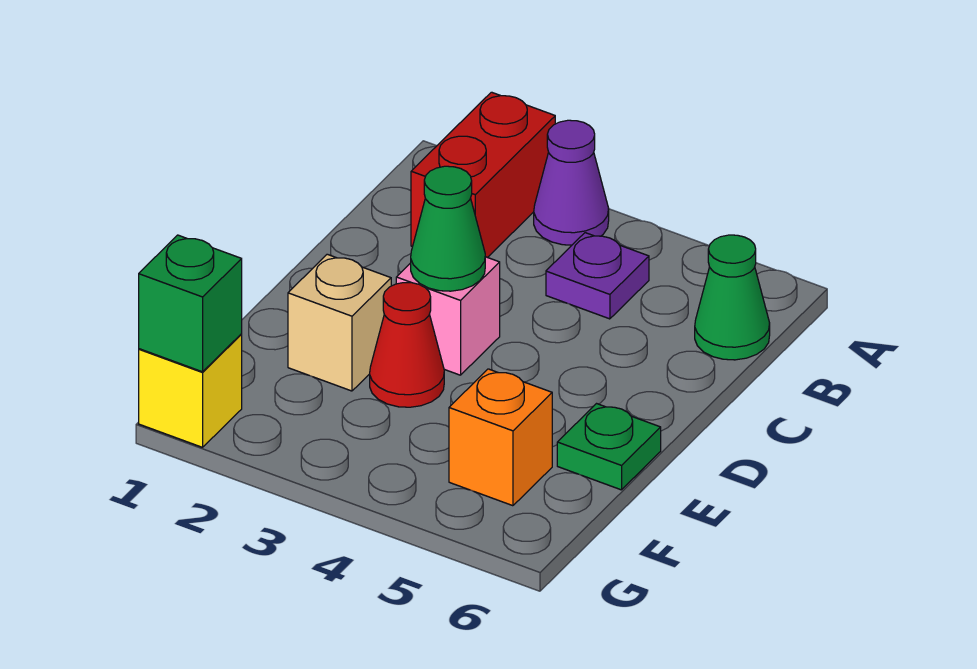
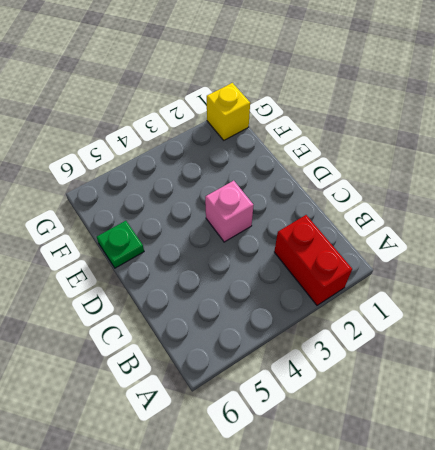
none -> purple cone A3 level 1
none -> purple plate B4 level 1
none -> green cone B6 level 1

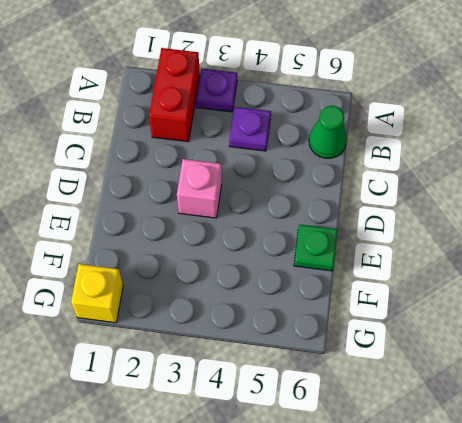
purple plate A3 level 1 -> purple cone A3 level 1
none -> tan brick E2 level 1
none -> red cone E3 level 1
none -> orange brick F5 level 1

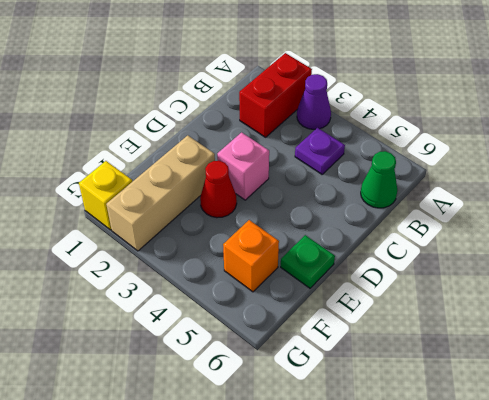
tan brick E2:G2 level 1 -> tan brick E2 level 1
none -> green cone D3 level 2
none -> green brick G1 level 2

